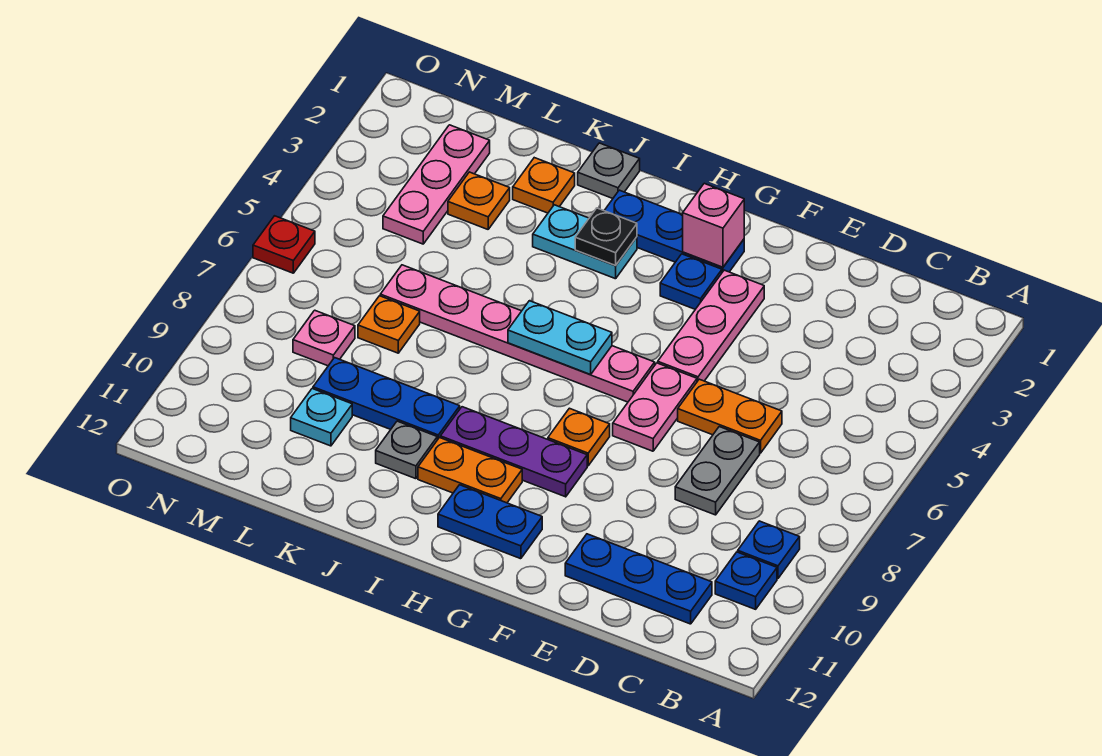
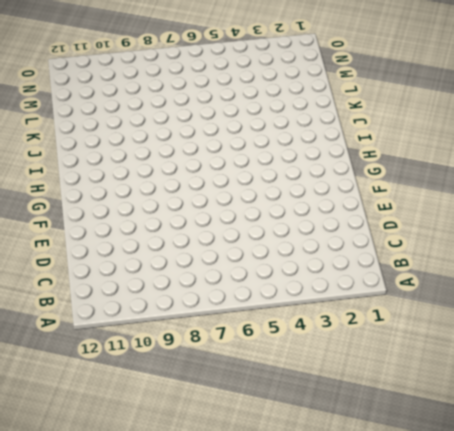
none -> blue plate B9 level 1
none -> blue plate B10 level 1
none -> blue plate C11:E11 level 1

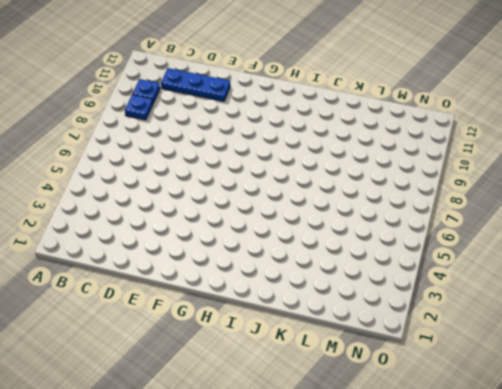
none -> orange plate D6:E6 level 1
none -> grey plate D7:D8 level 1
none -> pink plate F3:F5 level 1

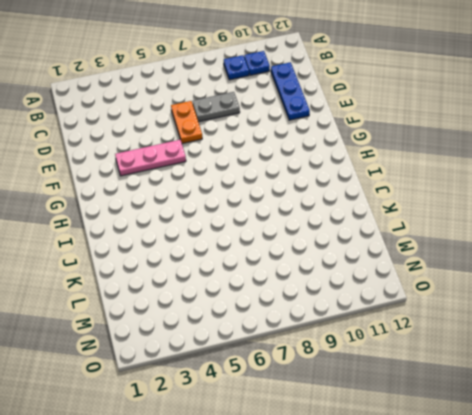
none -> pink plate F6:F7 level 1
none -> blue plate G2:I2 level 1
none -> blue plate G3 level 1

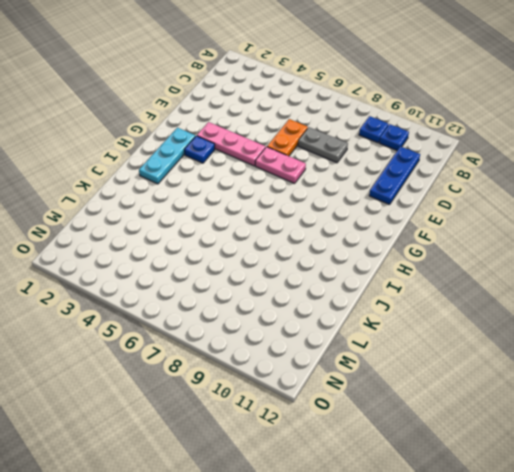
cyan plate G2:I2 level 1 -> blue plate G2:I2 level 1
none -> pink plate G6:L6 level 1
none -> orange plate G8 level 1
none -> purple plate G9:I9 level 1

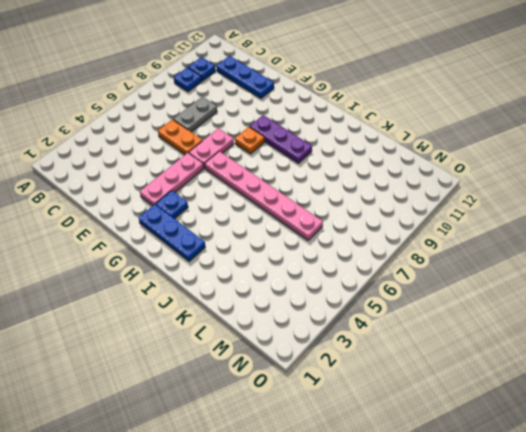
none -> blue plate G11:H11 level 1
none -> orange plate H10:I10 level 1
none -> cyan plate I3:J3 level 1

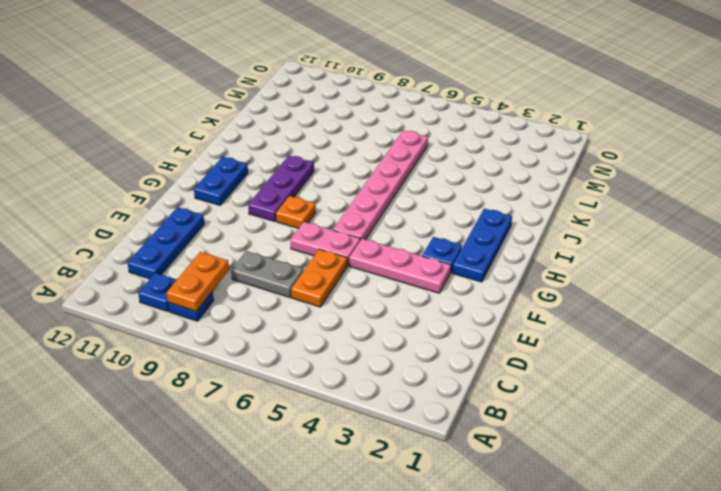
orange plate B9:C9 level 2 -> orange plate H10:I10 level 1
none -> cyan plate I3:J3 level 1
none -> grey plate J1 level 1
none -> blue plate J9:L9 level 1

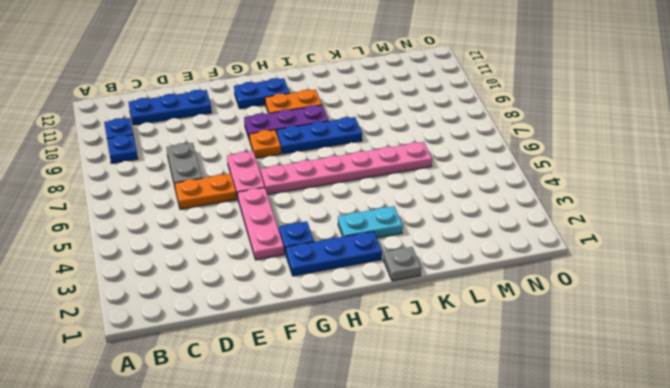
blue plate H8:J8 level 1 -> blue plate J9:L9 level 1
none -> grey plate J10 level 1
none -> orange plate K2 level 1
none -> orange plate L3 level 1

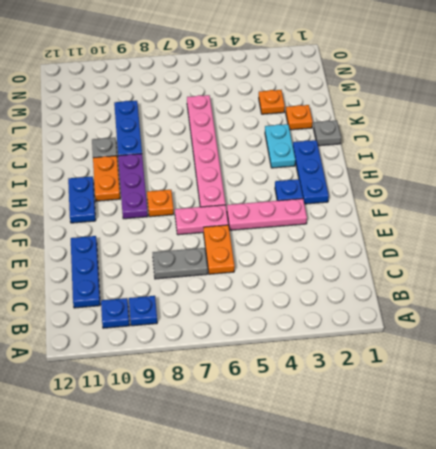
none -> orange plate L7 level 1
none -> cyan plate L10 level 1
none -> pink plate M2:M4 level 1

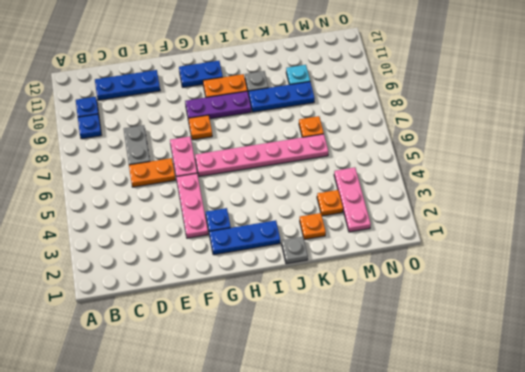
none -> cyan plate I3:J3 level 1
none -> pink plate M8 level 1
none -> red plate O6 level 1

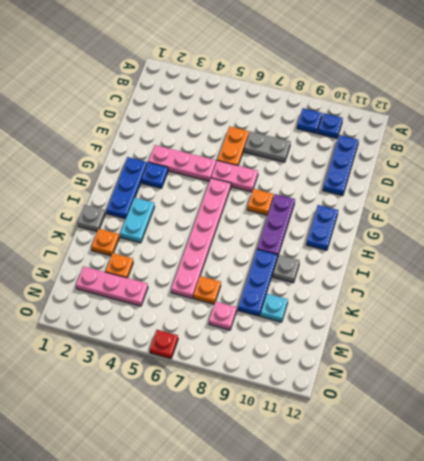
none -> orange plate H10:I10 level 1
none -> pink brick G2 level 2
none -> cyan plate H6:I6 level 2

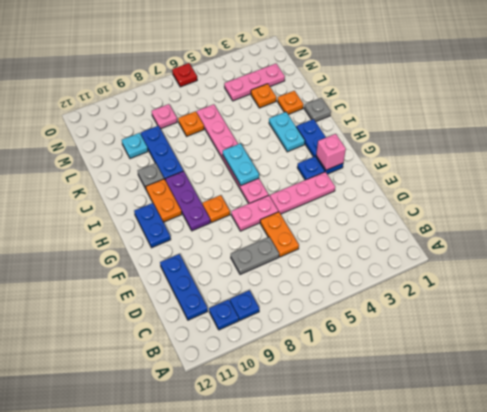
none -> black plate I3 level 2

